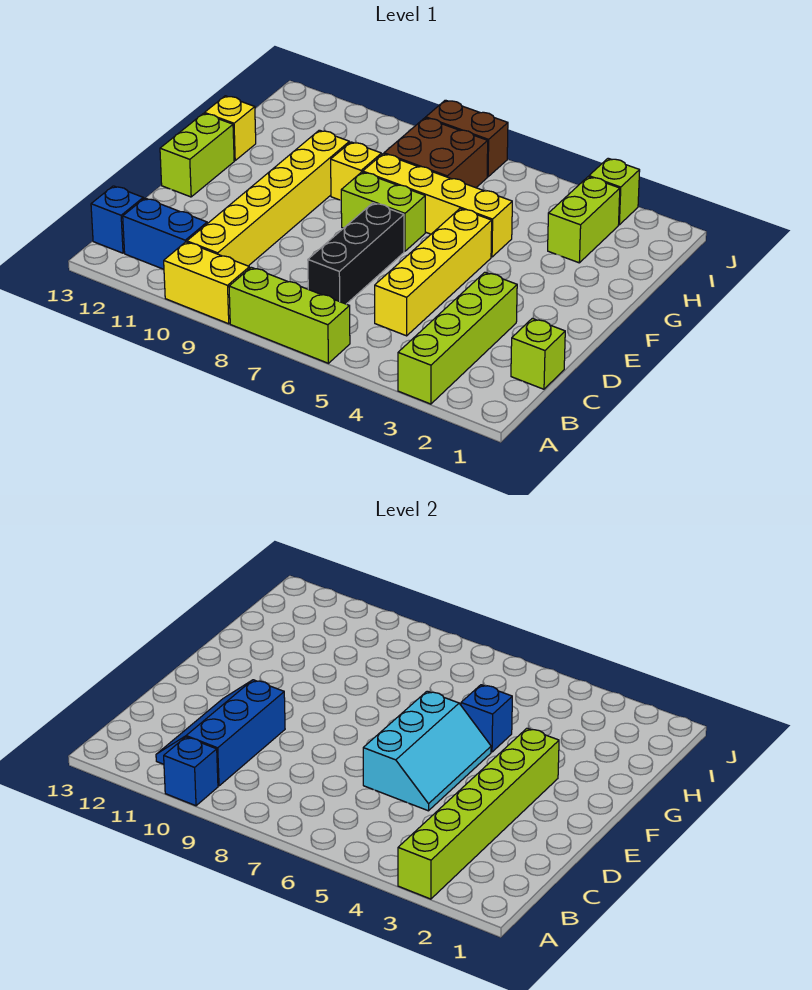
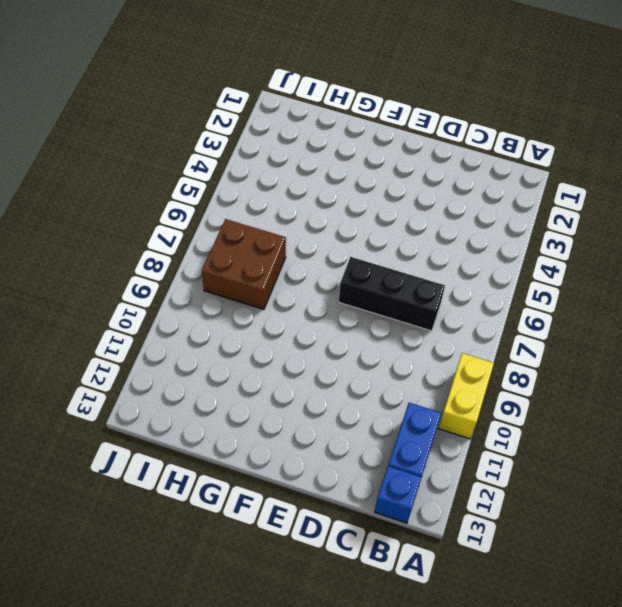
none -> lime brick A3:D3 level 1
none -> lime brick A6:A8 level 1
none -> yellow brick B10:G10 level 1

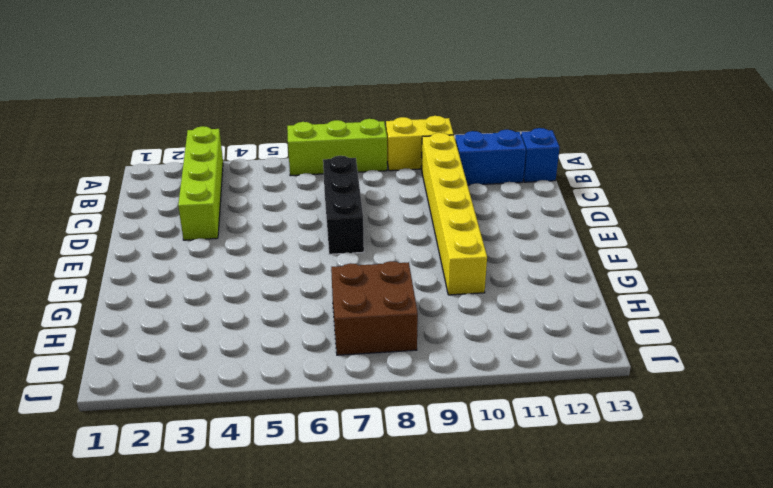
none -> lime brick C1 level 1
none -> yellow brick C5:F5 level 1
none -> lime brick E13:F13 level 1

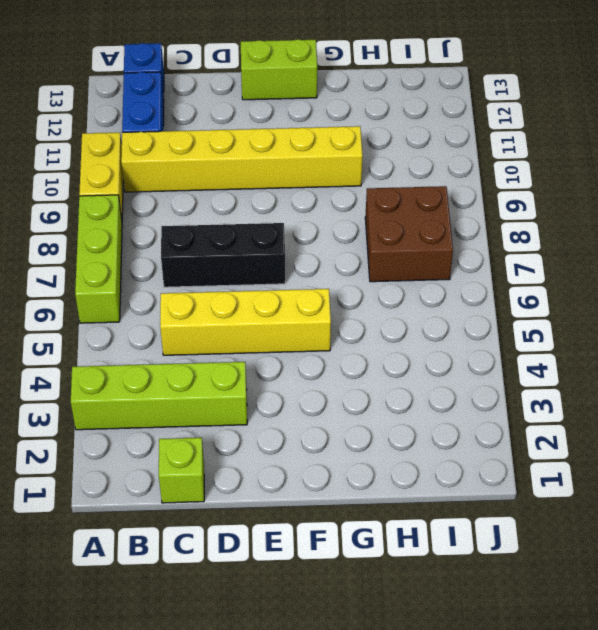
none -> lime brick F7:F8 level 1
none -> yellow brick G5:G8 level 1
none -> yellow brick G9 level 1

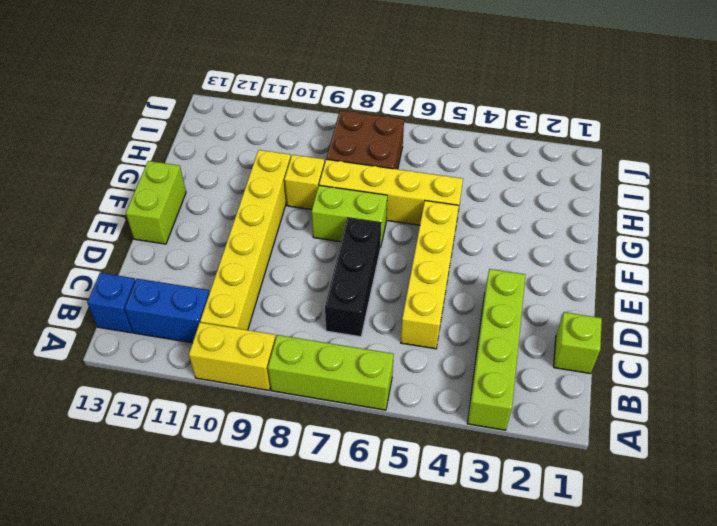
none -> yellow brick G13 level 1
none -> lime brick H3:I3 level 1
none -> lime brick J3 level 1

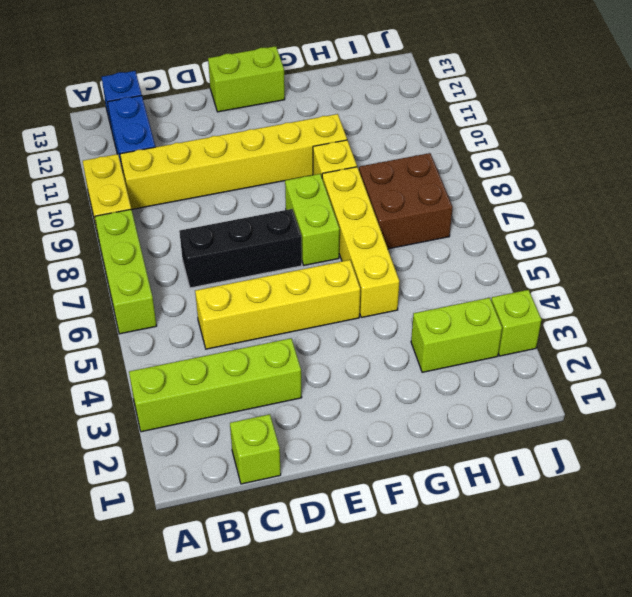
none -> yellow brick G13 level 1
none -> brown brick J7:J8 level 1
none -> lime brick A3:F3 level 2

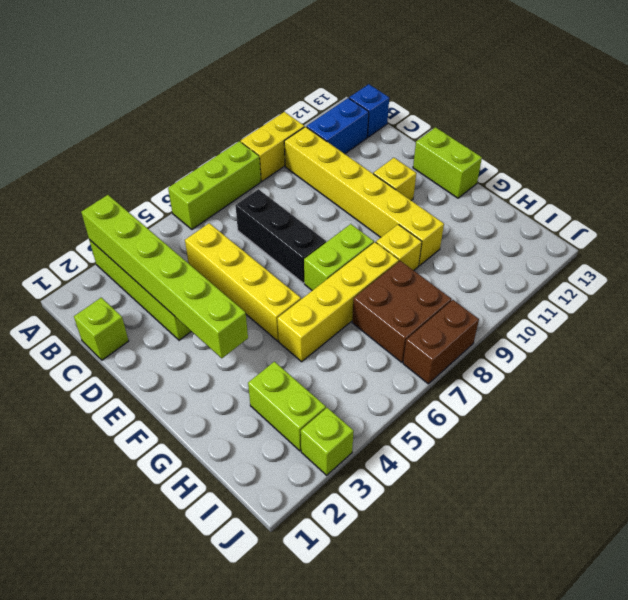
yellow brick E11 level 1 -> yellow brick G13 level 1
none -> blue brick A10 level 2
none -> blue slope B10:D11 level 2 top 10
none -> cyan slope D5:F6 level 2 top 6

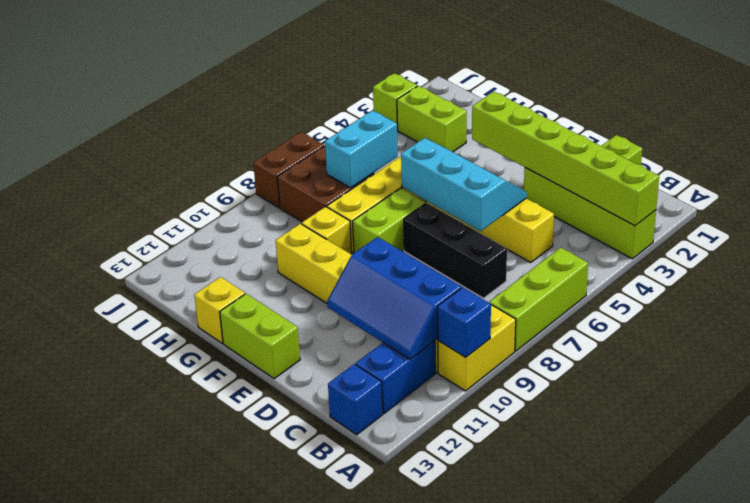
cyan brick H6:H7 level 2 -> none
none -> blue brick G5 level 2

